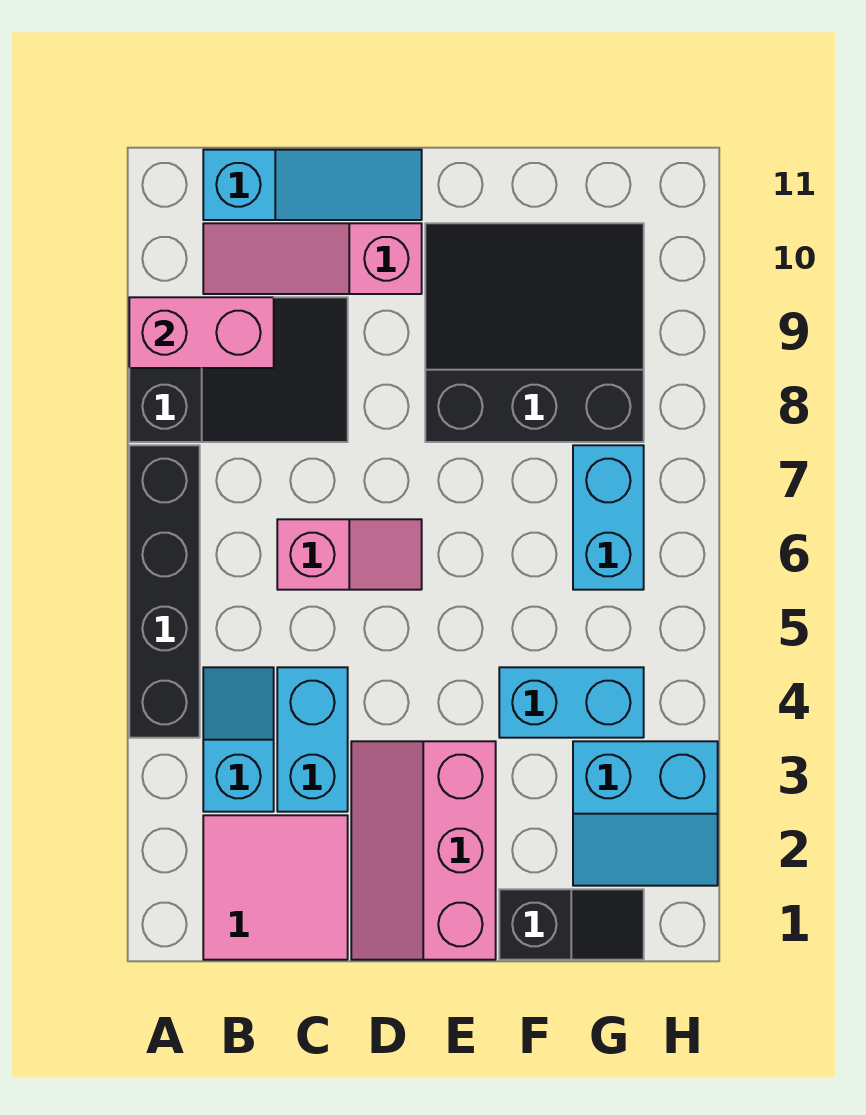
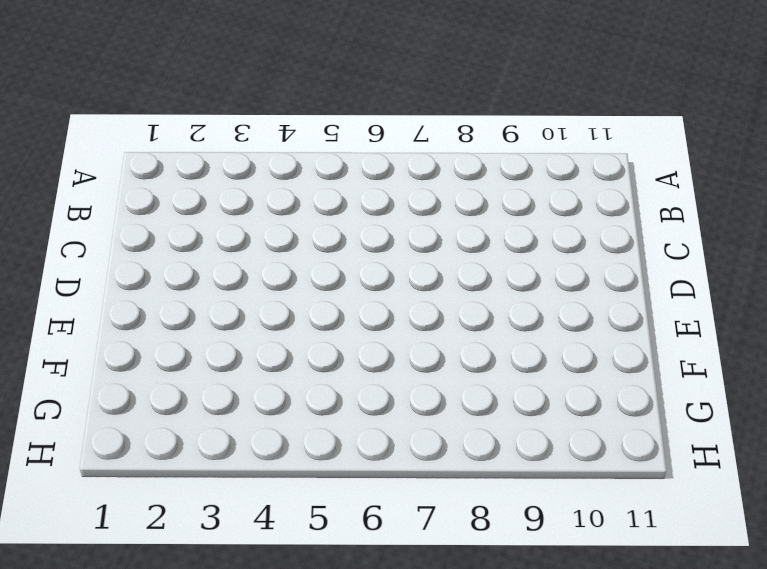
none -> black brick A4:A7 level 1
none -> black slope A8:C9 level 1 top A
none -> pink tile B1:C2 level 1

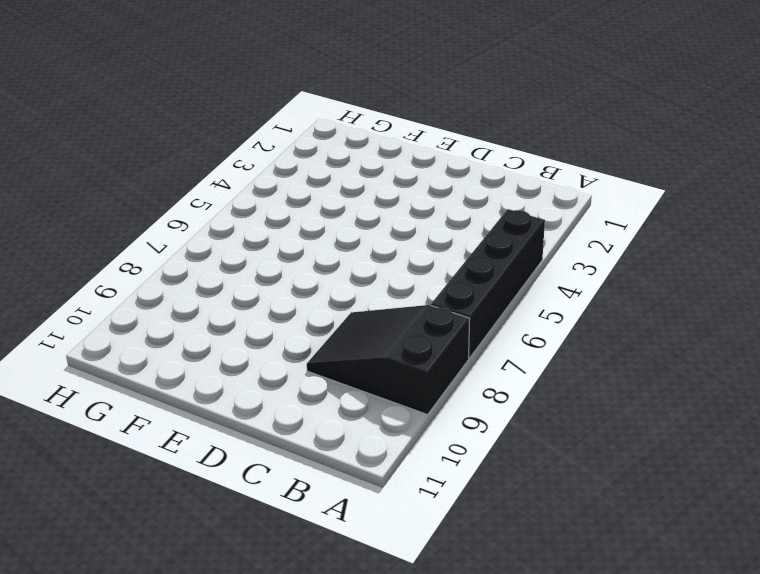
none -> pink tile B1:C2 level 1
none -> cyan slope B3:B4 level 1 top 3
none -> pink slope B10:D10 level 1 top D

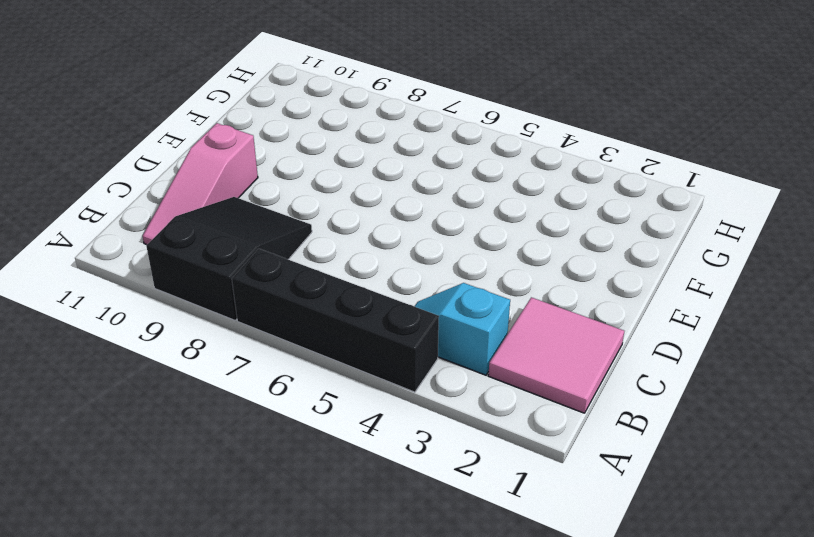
none -> cyan slope B11:D11 level 1 top B
none -> cyan brick C3:C4 level 1
none -> pink slope C6:D6 level 1 top C

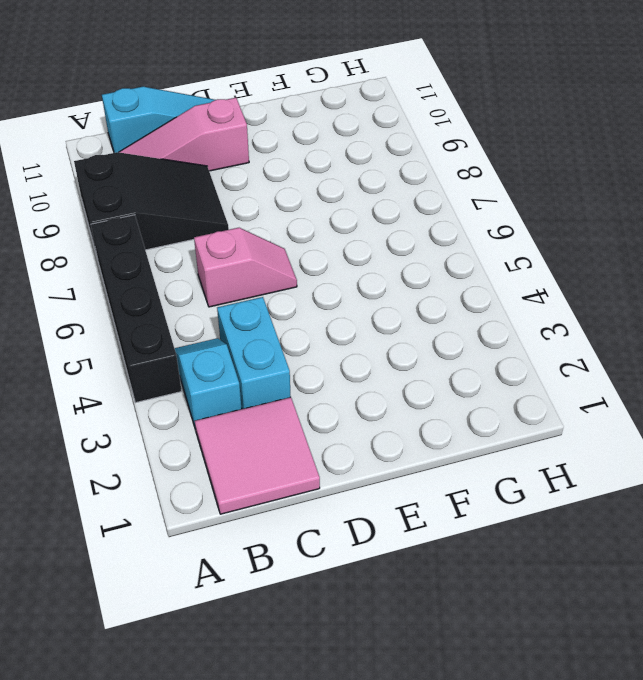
none -> pink slope D1:E3 level 1 top E
none -> black slope E8:G10 level 1 top 8
none -> black slope F1:G1 level 1 top F

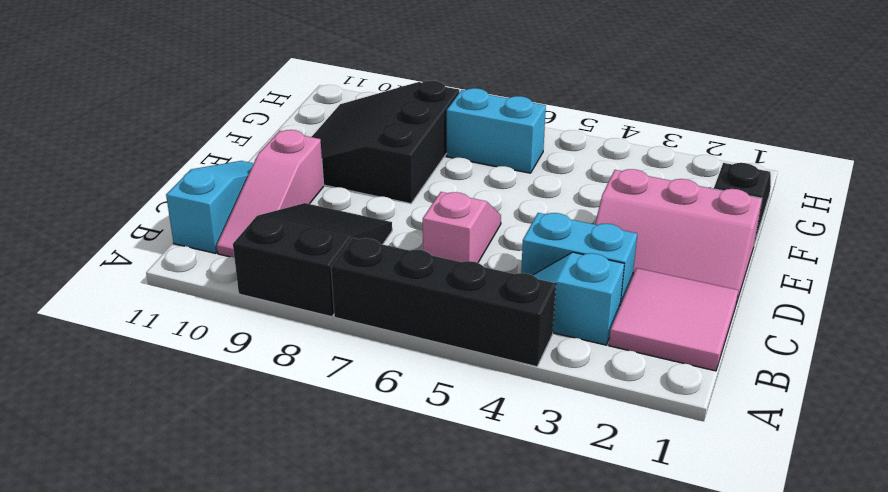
none -> cyan brick F4:G4 level 1
none -> cyan slope G2:H3 level 1 top 3
none -> pink brick A9:B9 level 2

